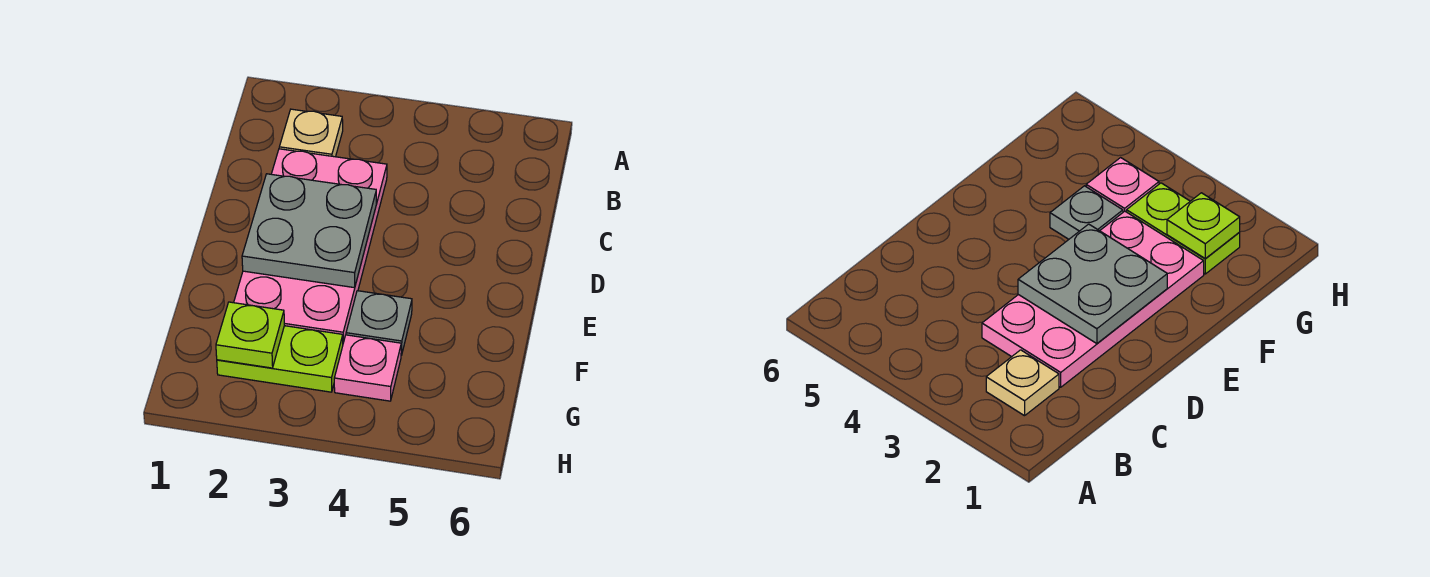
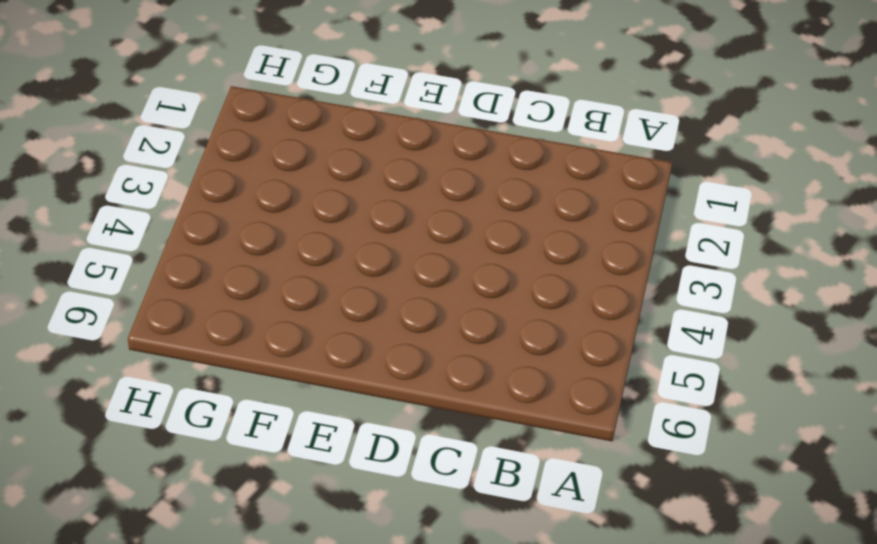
none -> tan plate B2 level 1
none -> pink plate C2:F3 level 1

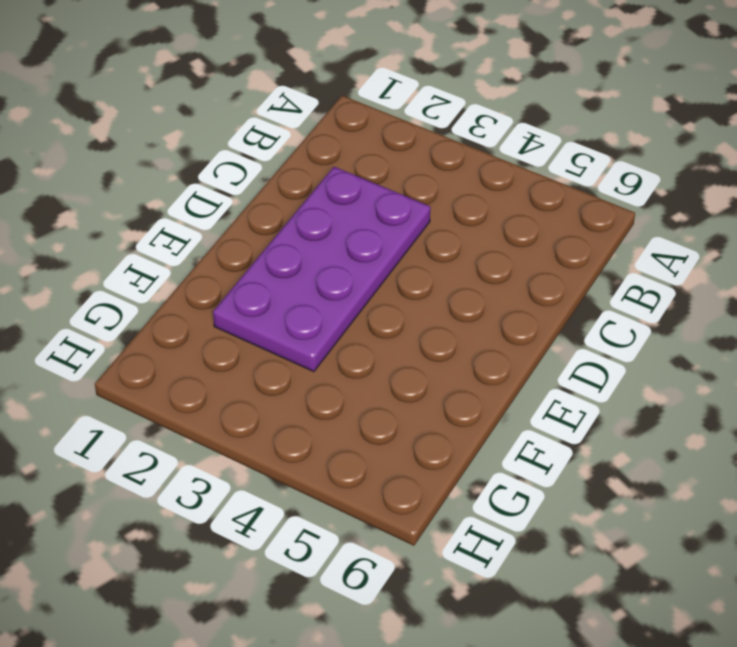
purple plate C2:F3 level 1 -> pink plate C2:F3 level 1
none -> tan plate B2 level 1
none -> grey plate F4 level 1

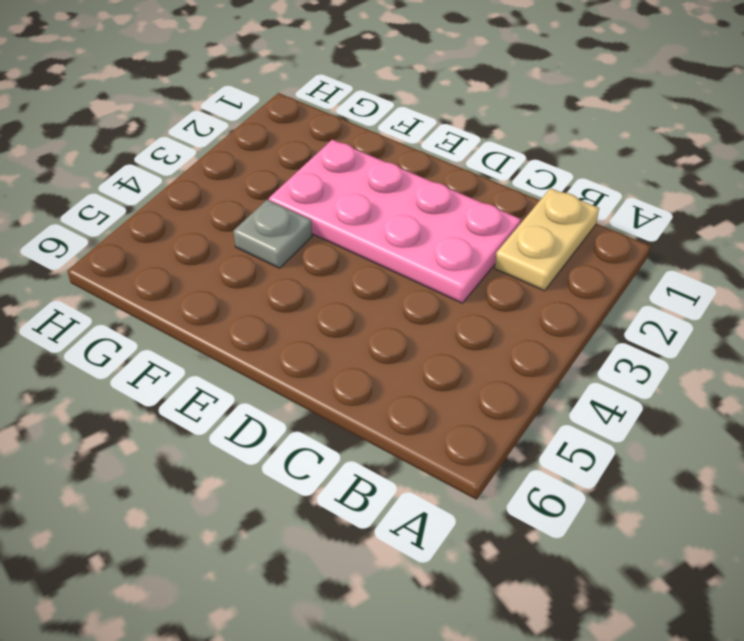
tan plate B1:B2 level 1 -> tan plate B2 level 1
none -> lime plate G2:G3 level 1
none -> pink plate G4 level 1

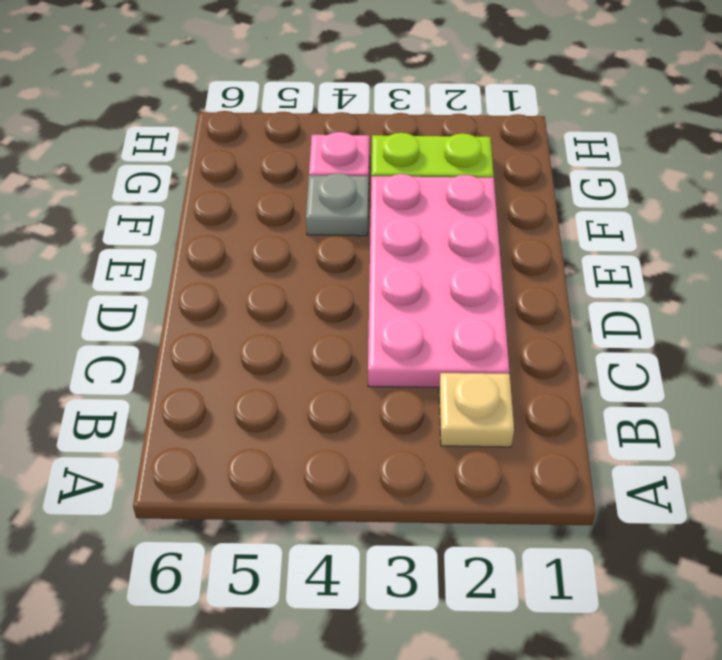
none -> grey plate D2:E3 level 2
none -> lime plate G2 level 2

